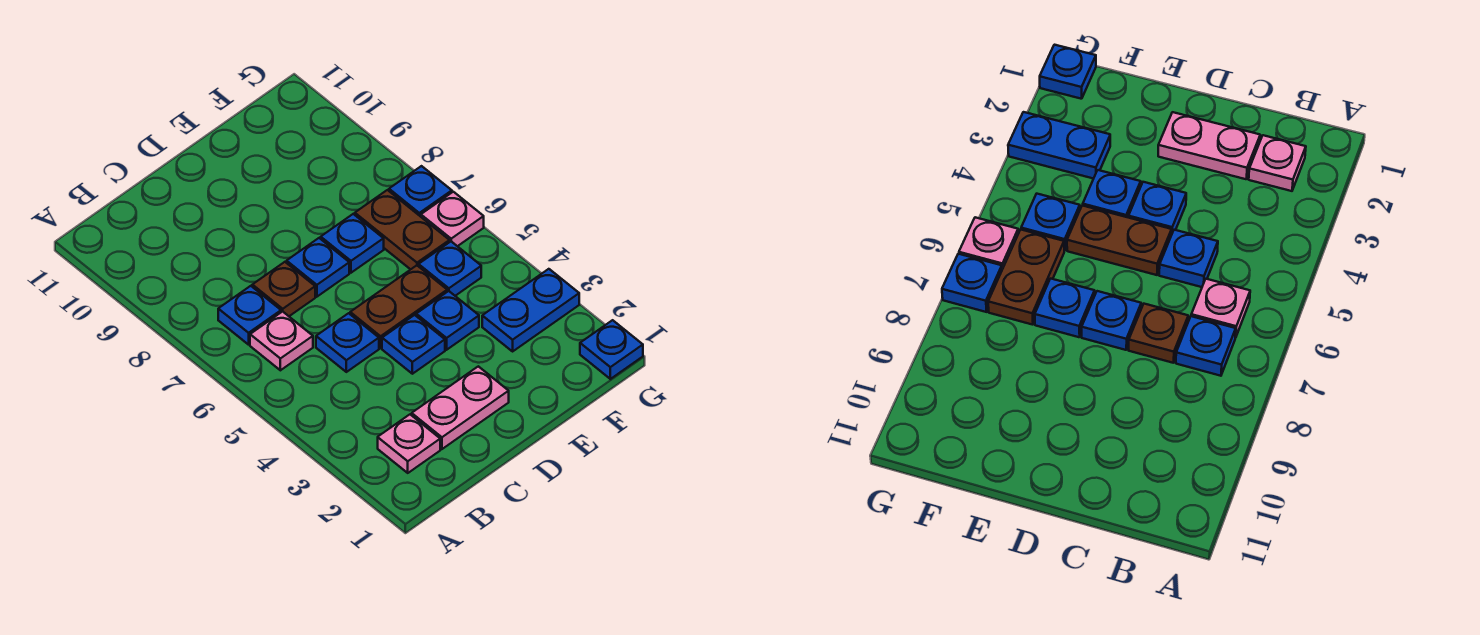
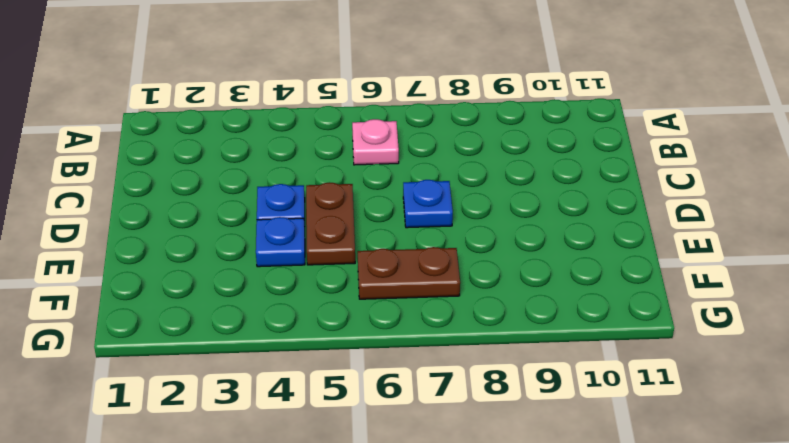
none -> pink plate B2 level 1
none -> blue plate B7 level 1
none -> pink plate C2:D2 level 1

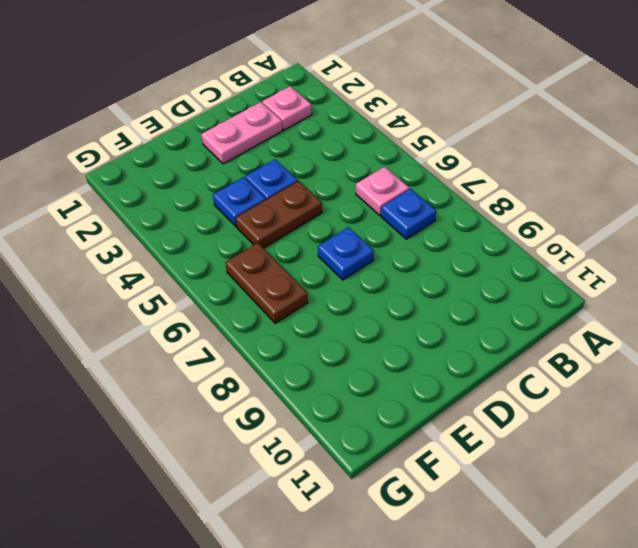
none -> blue plate C5 level 1
none -> brown plate C7 level 1
none -> blue plate E7 level 1

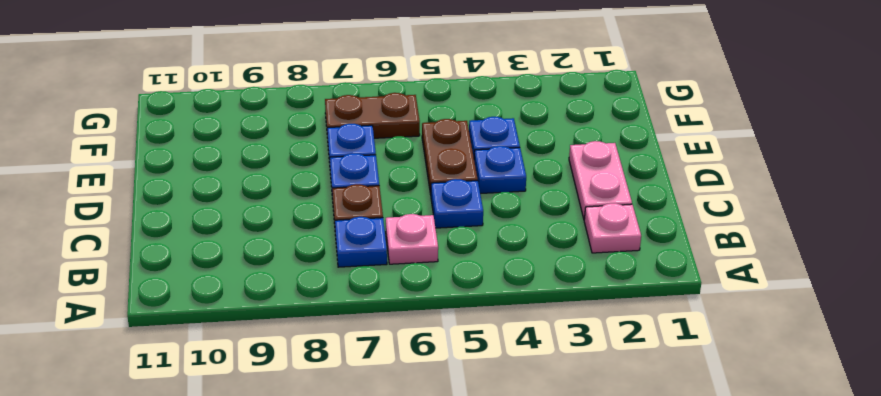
none -> blue plate F3:G3 level 1
none -> blue plate F5 level 1
none -> blue plate G1 level 1

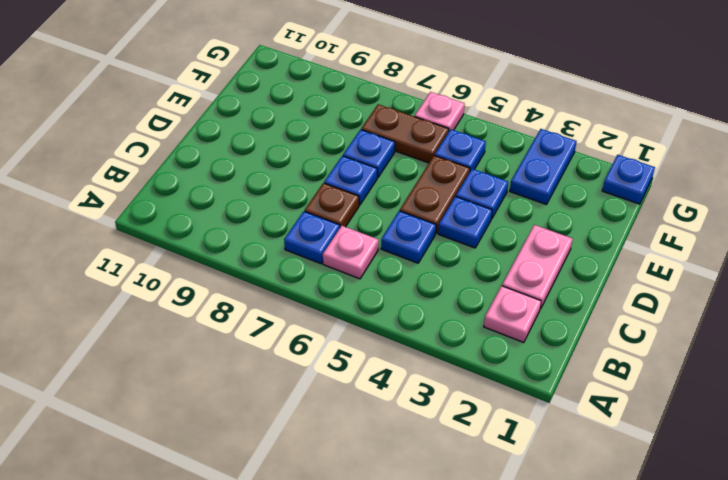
none -> blue plate G7 level 1

